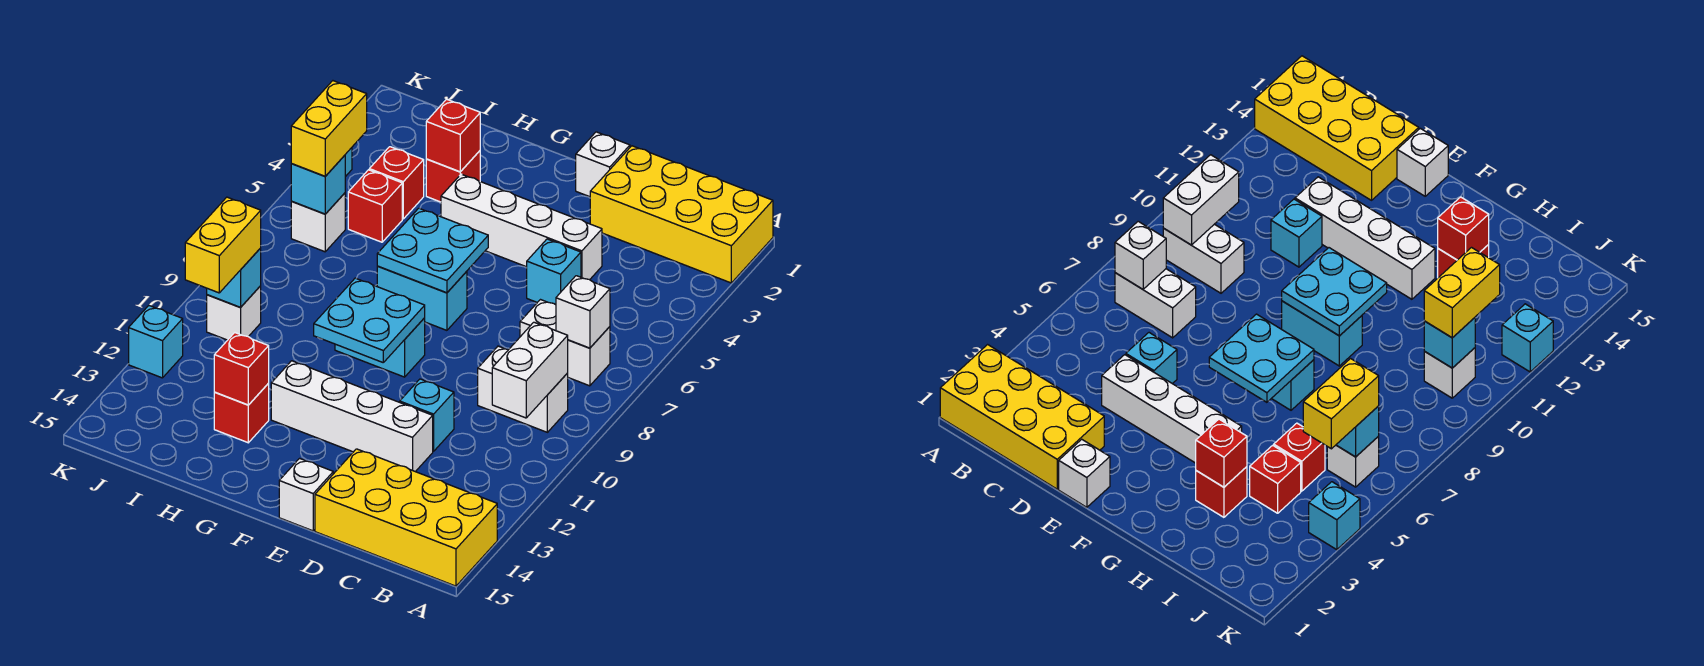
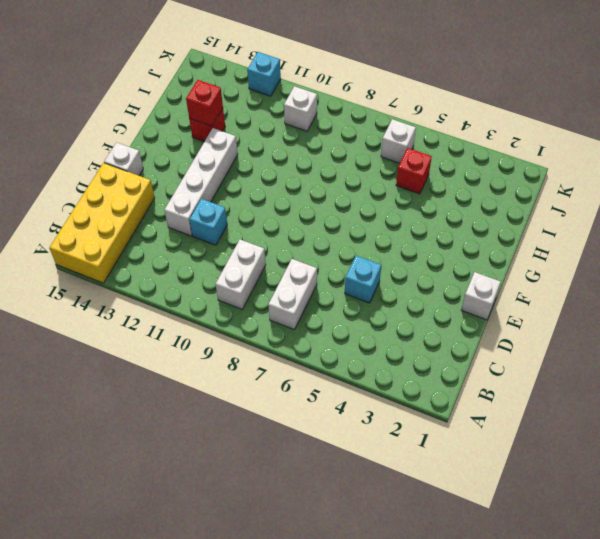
none -> yellow brick A1:D2 level 1
none -> white brick D4:G4 level 1
none -> cyan brick F7:G7 level 1
none -> cyan brick F9:G9 level 1

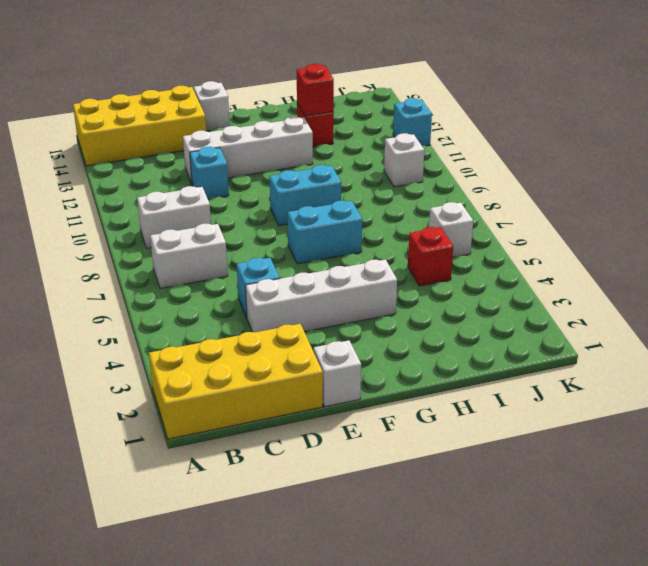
none -> red brick H3 level 1
none -> red brick I4 level 1
none -> cyan brick K4 level 1
none -> white brick B7 level 2

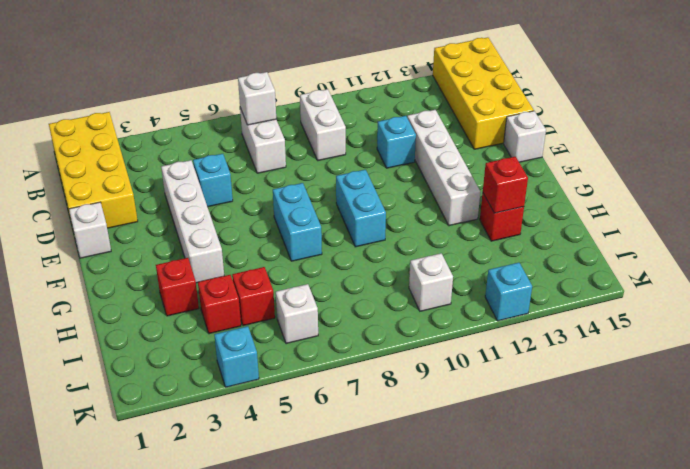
none -> white brick B9:B10 level 2
none -> cyan plate F6:G7 level 2
none -> cyan plate F9:G10 level 2
none -> red brick H3 level 2

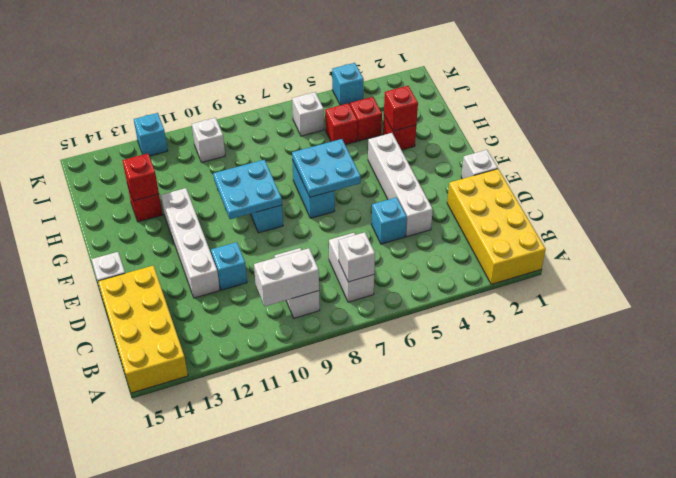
none -> cyan brick J6 level 2
none -> cyan brick J10 level 2
none -> yellow brick J5:J6 level 3
none -> yellow brick J10:J11 level 3

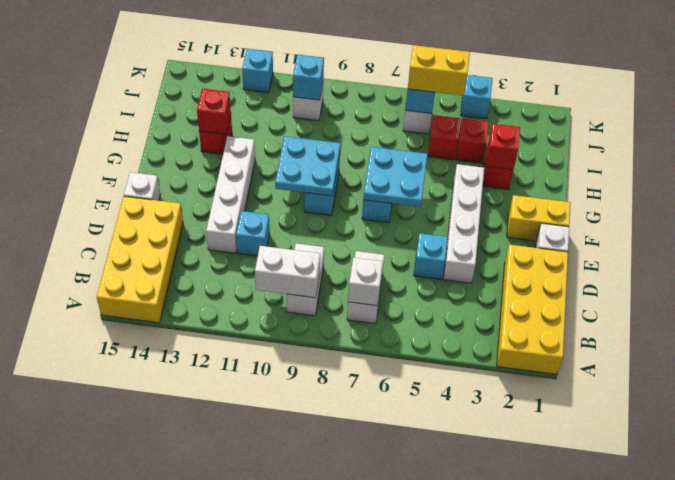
yellow brick F1:F2 level 1 -> yellow brick J10:J11 level 3

